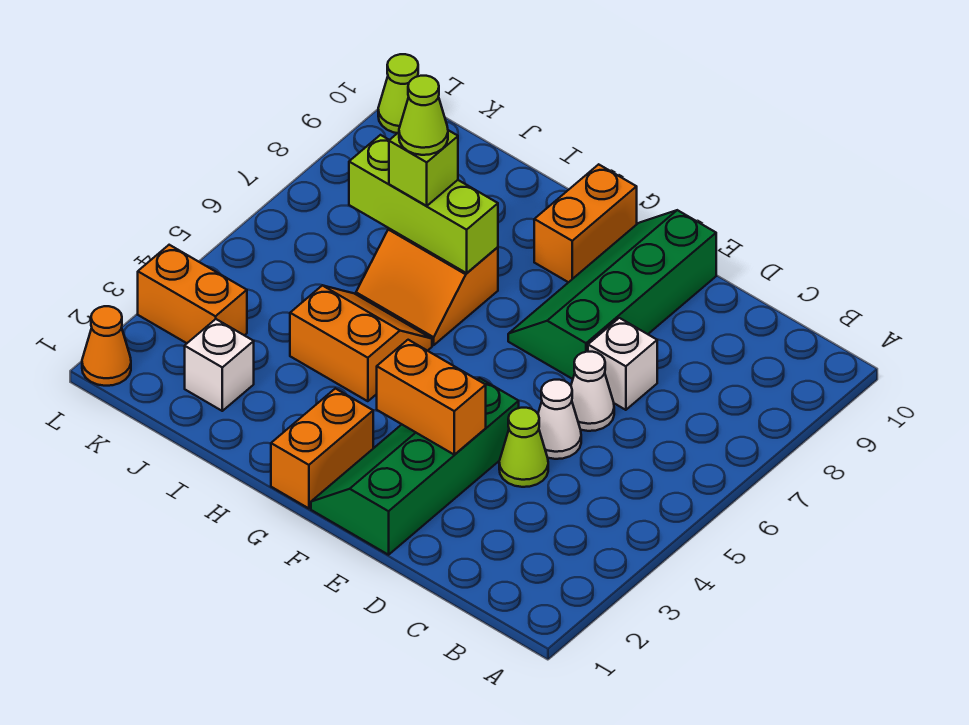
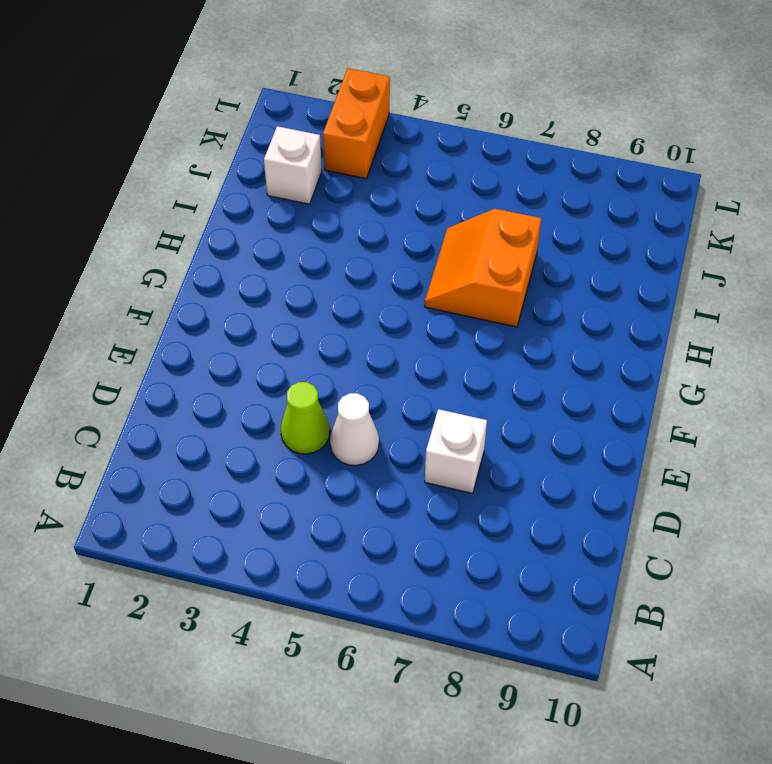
none -> white cone D6 level 1
none -> green slope E1:F4 level 1 top E
none -> green slope E7:F10 level 1 top E

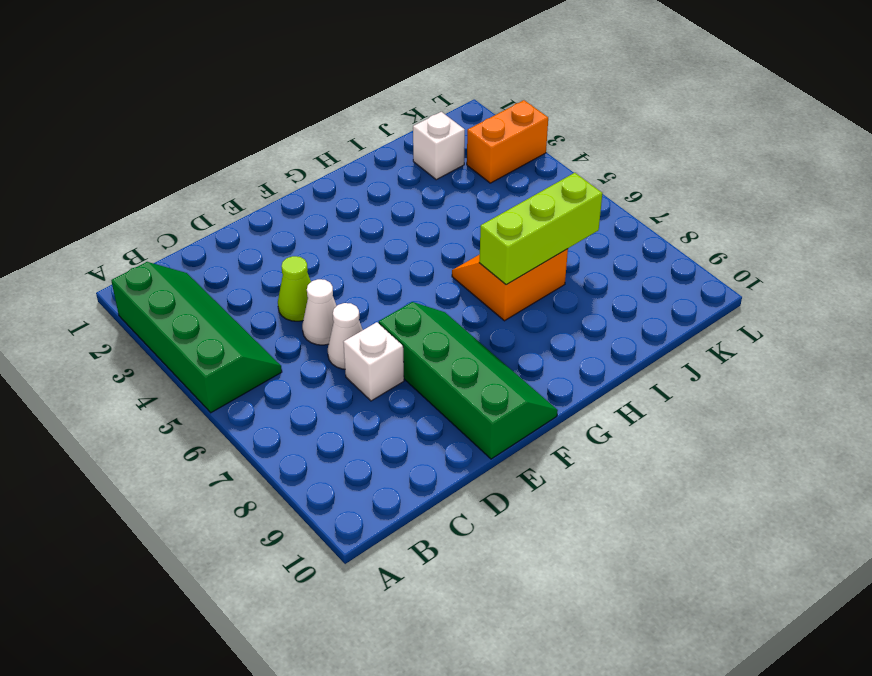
green slope A2:B5 level 1 top A -> green slope E1:F4 level 1 top E
none -> orange brick G1:G2 level 1
none -> orange brick G9:G10 level 1
none -> orange slope H4:I5 level 1 top 4

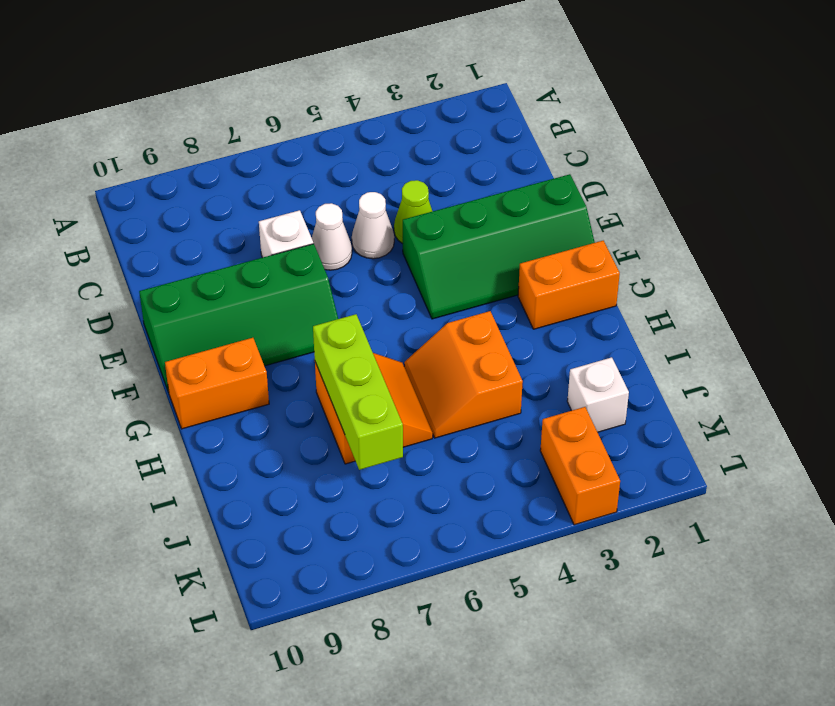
none -> orange cone L1 level 1
none -> lime cone L10 level 1
none -> orange brick E3:F3 level 2

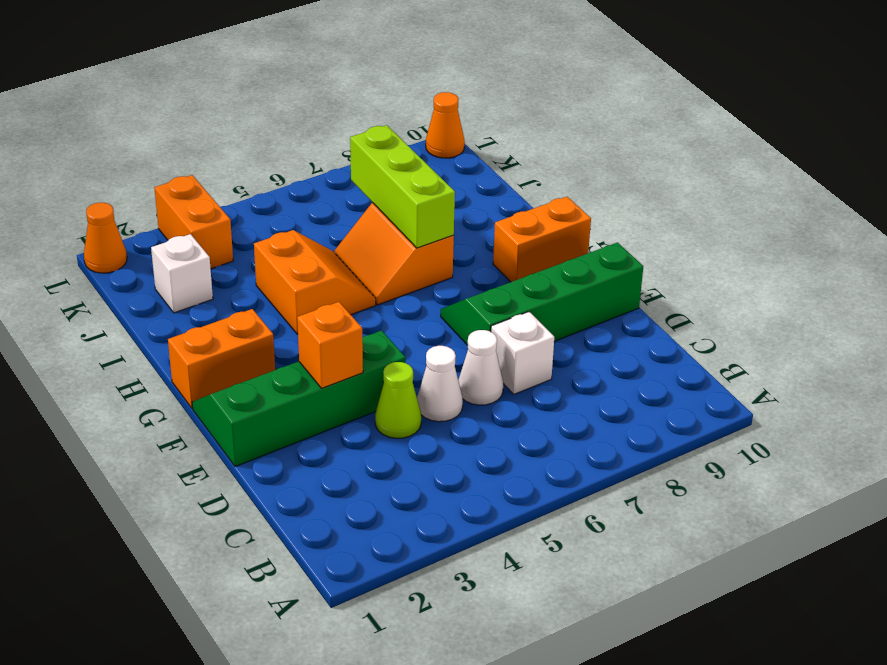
orange brick E3 level 2 -> orange brick E3:F3 level 2
orange cone L10 level 1 -> lime cone L10 level 1
none -> lime brick I7 level 3
none -> lime cone I7 level 4

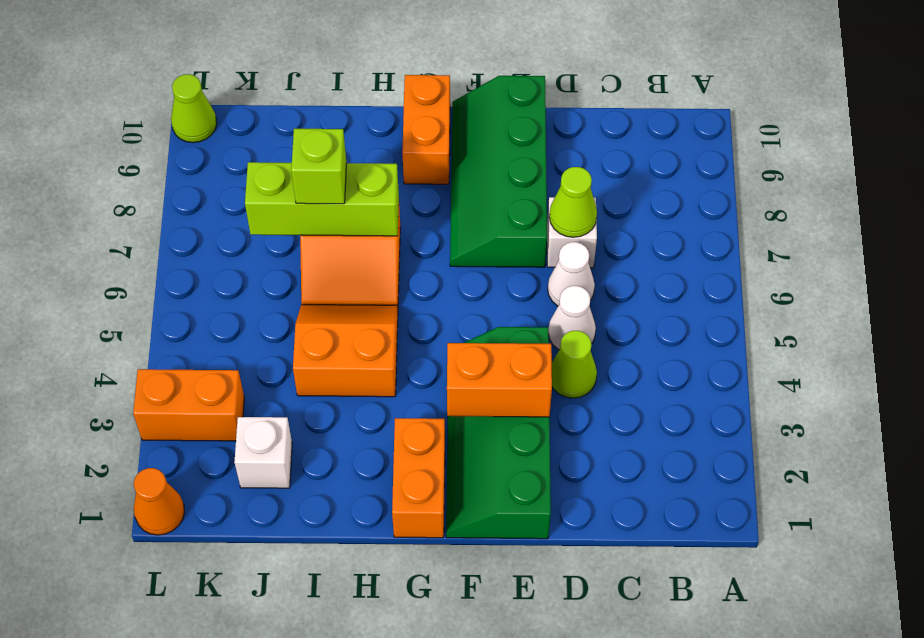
lime cone D7 level 2 -> lime cone I7 level 4

